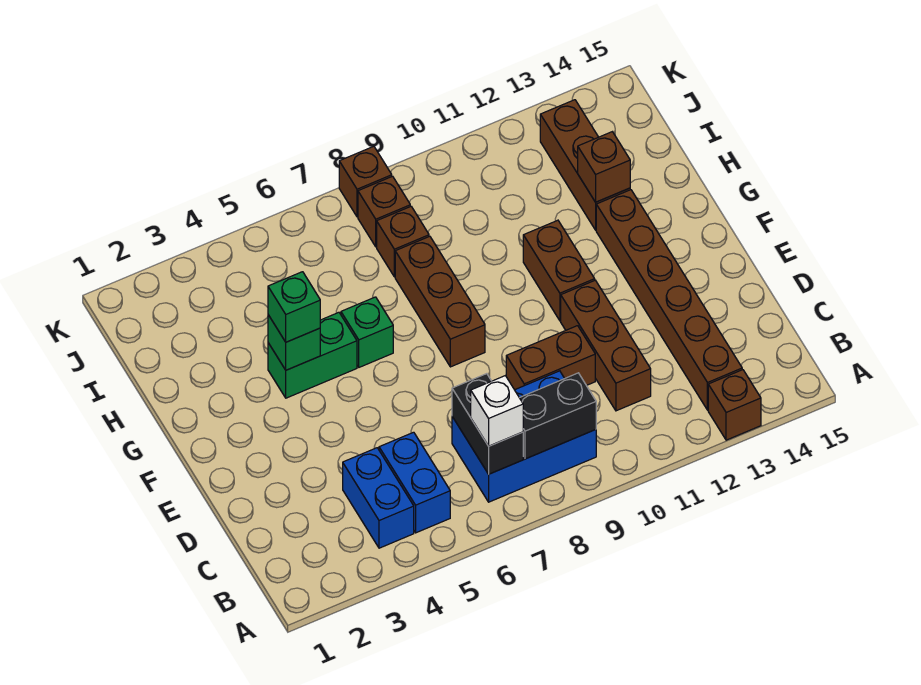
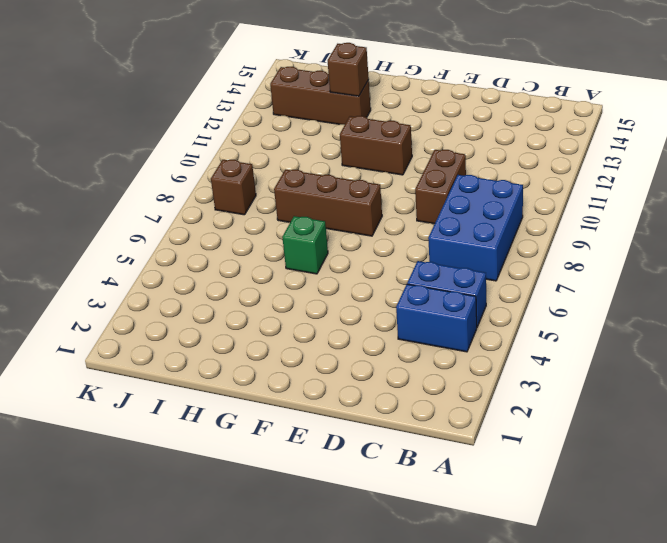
none -> brown brick A13 level 1
none -> brown brick B13:G13 level 1
none -> brown brick C11:E11 level 1

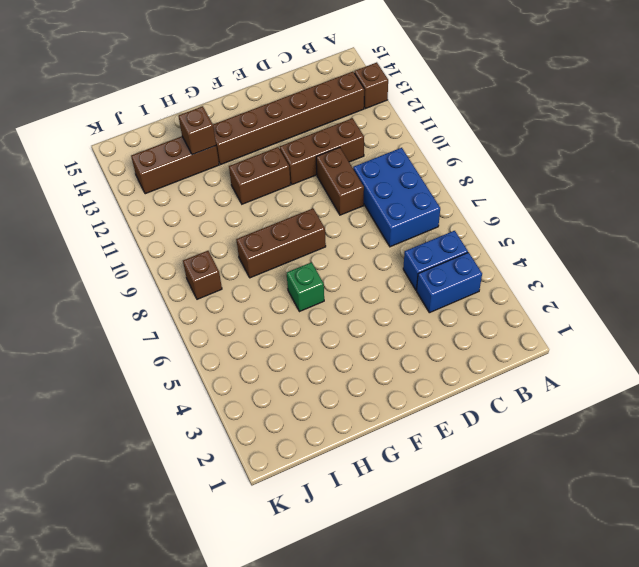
none -> green brick G4:G5 level 1
none -> brown brick I8 level 1
none -> brown brick K8 level 1

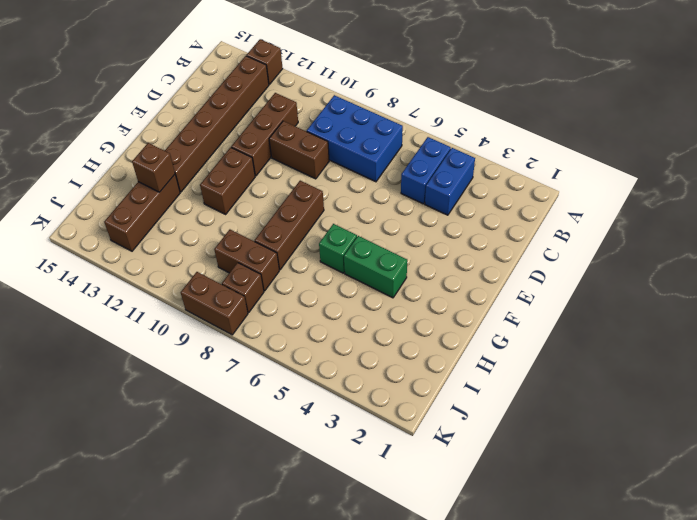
brown brick I8:I9 level 1 -> brown brick I8 level 1
brown brick K8:K9 level 1 -> brown brick K8 level 1
none -> black brick B7:C7 level 2
none -> black brick B8:B9 level 2
none -> green brick G4 level 2

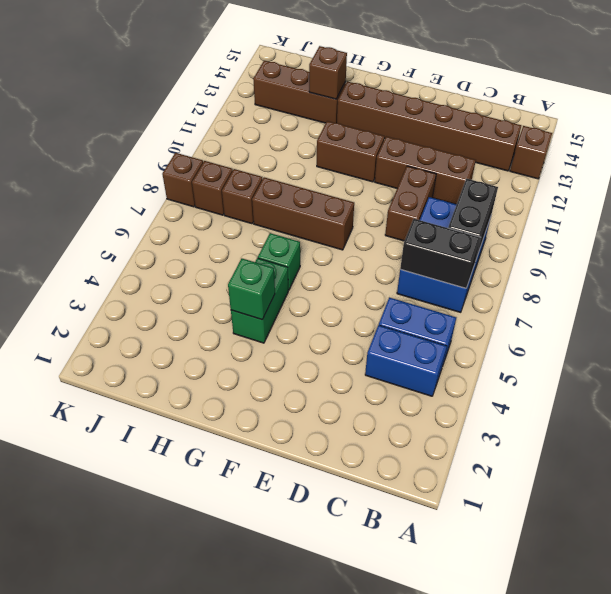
none -> white brick B7 level 3
none -> green brick G4 level 3

